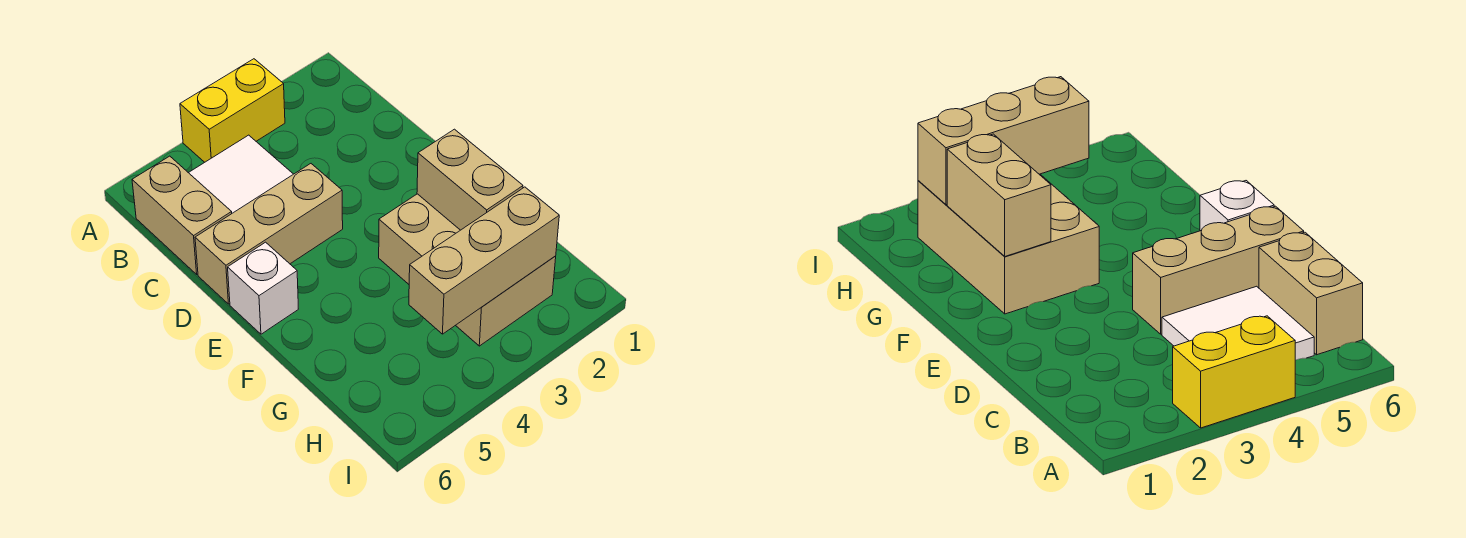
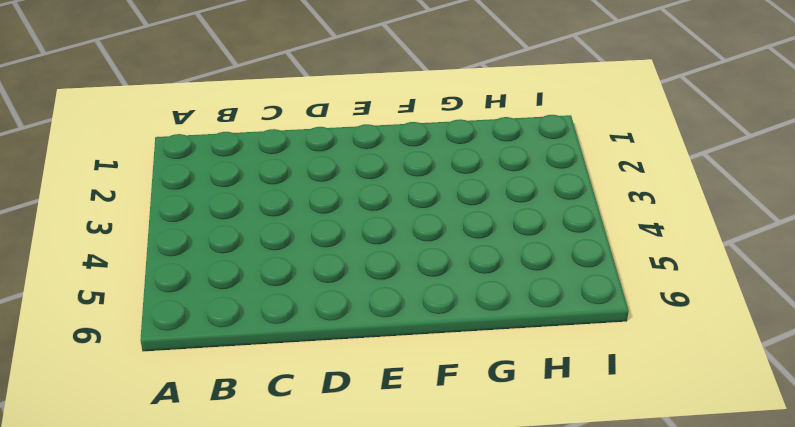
none -> yellow brick A3:A4 level 1
none -> white tile B4:C5 level 1

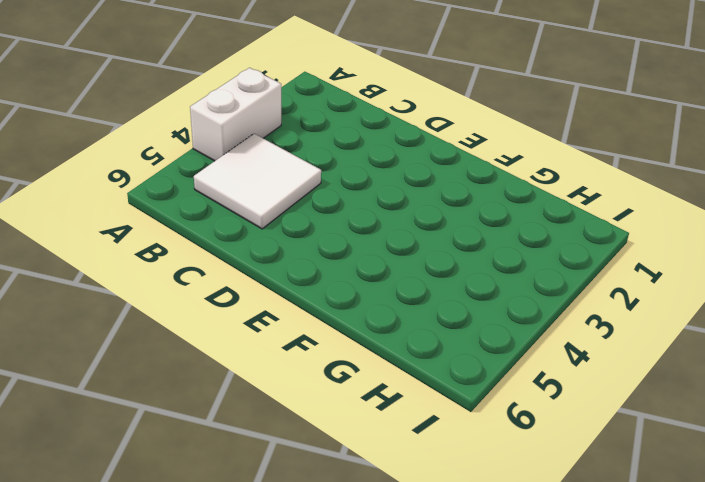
white brick A3:A4 level 1 -> yellow brick A3:A4 level 1
none -> tan brick B6:C6 level 1
none -> tan brick D4:D6 level 1

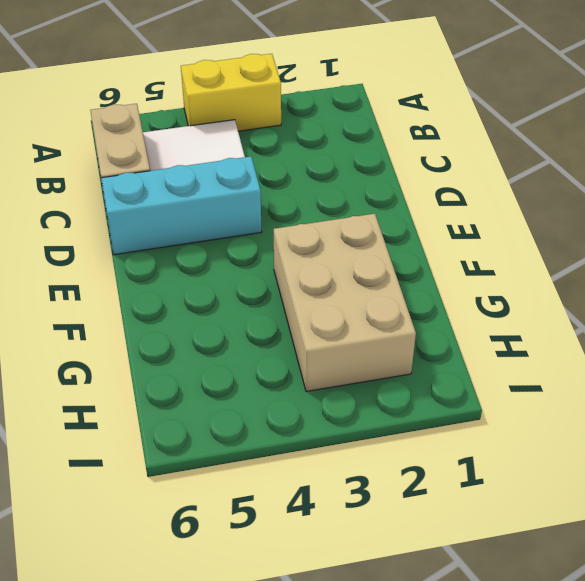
cyan brick D4:D6 level 1 -> tan brick D4:D6 level 1
none -> white brick E6 level 1
none -> tan brick F2:G2 level 2

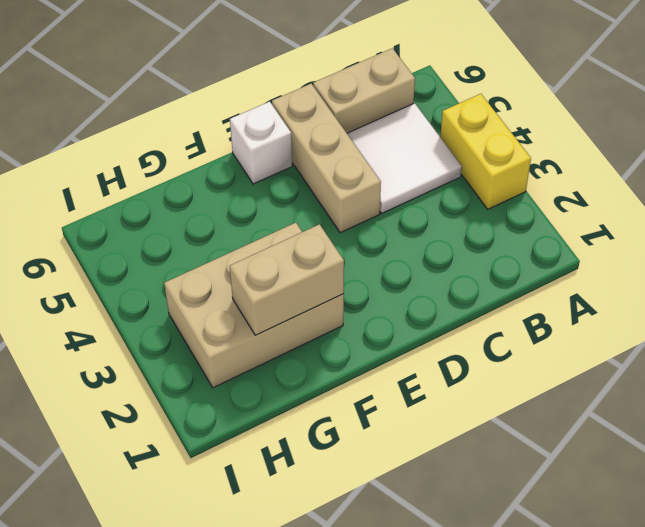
none -> tan brick H2:H4 level 2

